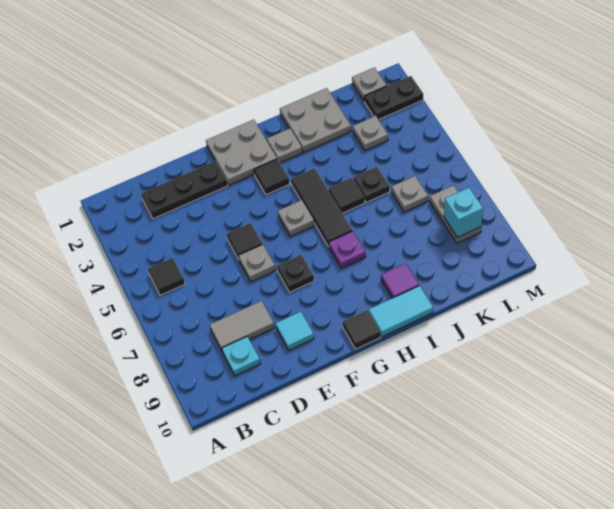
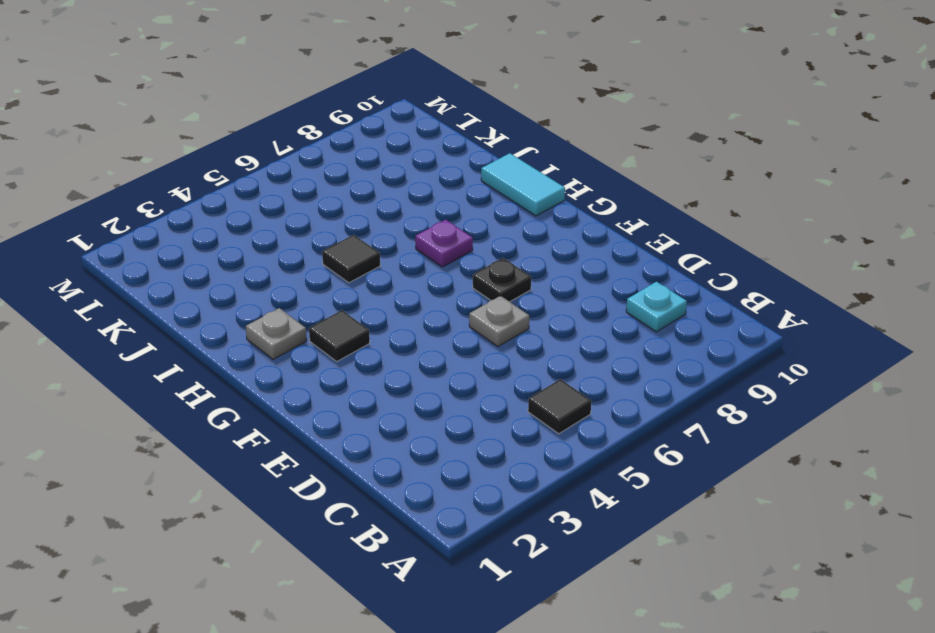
none -> black plate C2:E2 level 1
none -> grey tile C8:D8 level 1
none -> black tile E5 level 1

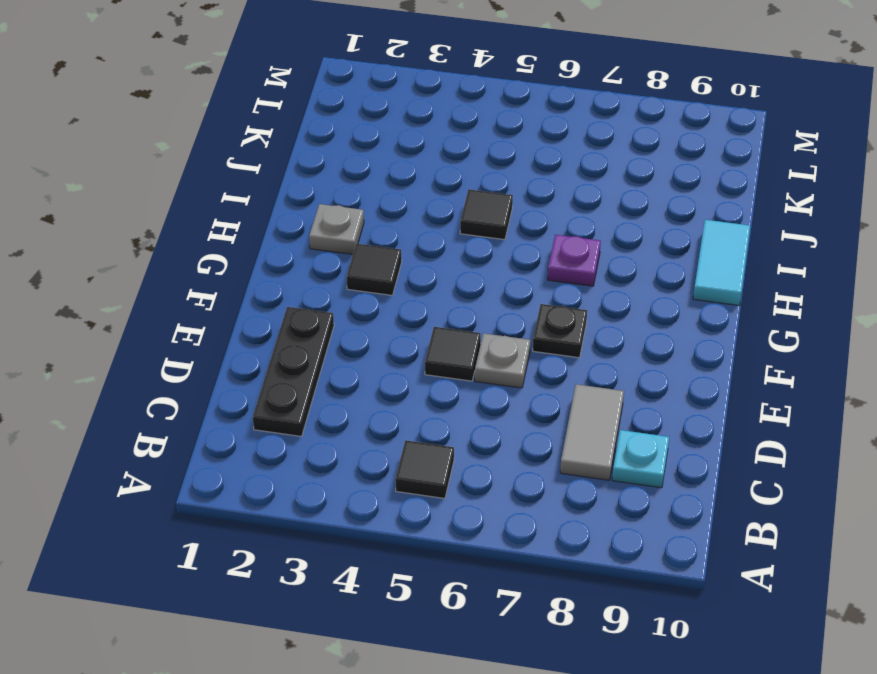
none -> cyan tile E9 level 1
none -> grey plate F1:G2 level 1
none -> grey plate G5 level 1

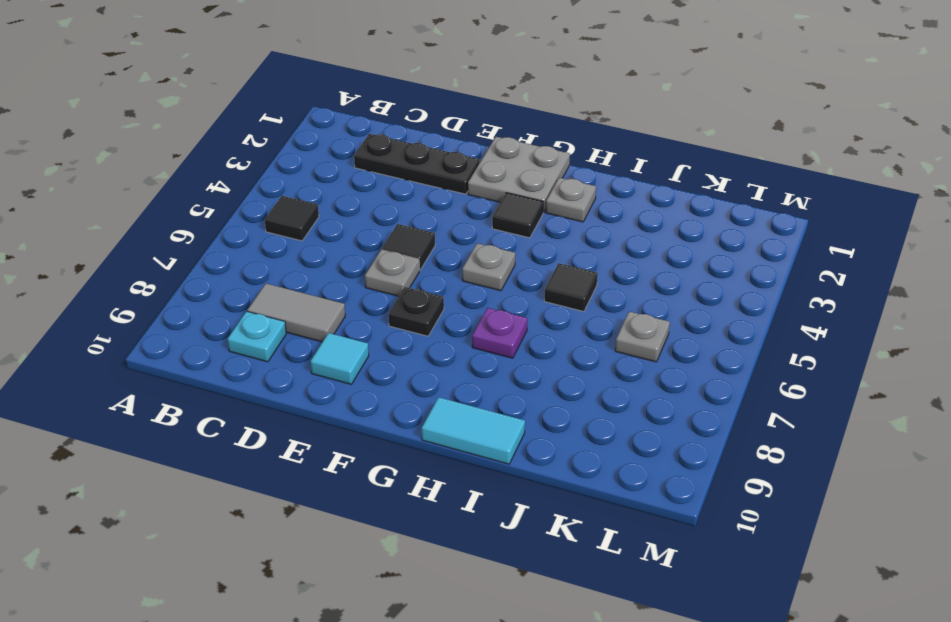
none -> black tile G10 level 1
none -> black tile H4:H6 level 1
none -> grey plate I1:J2 level 1

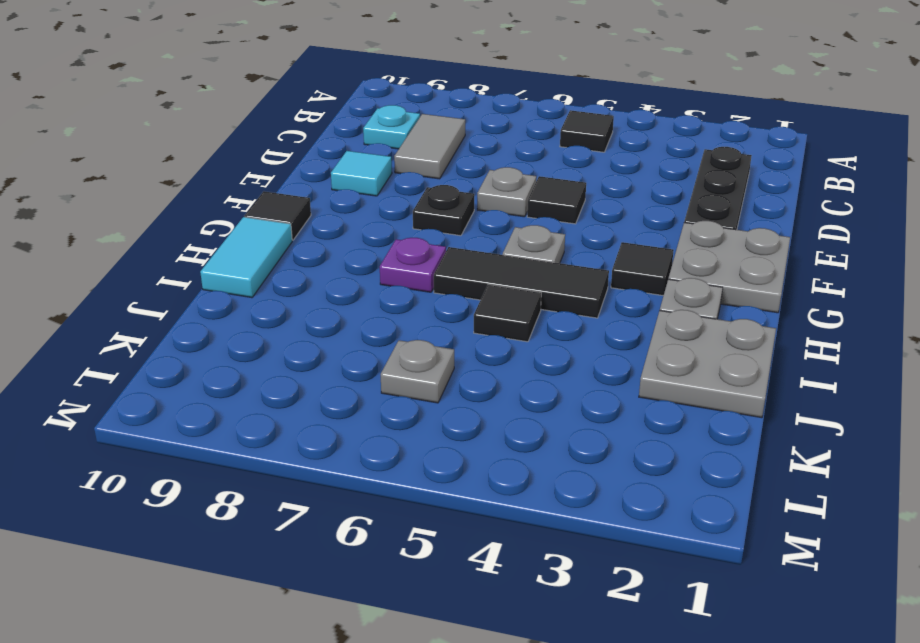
none -> purple tile I9 level 1
none -> black plate J5 level 1
none -> grey plate K3 level 1

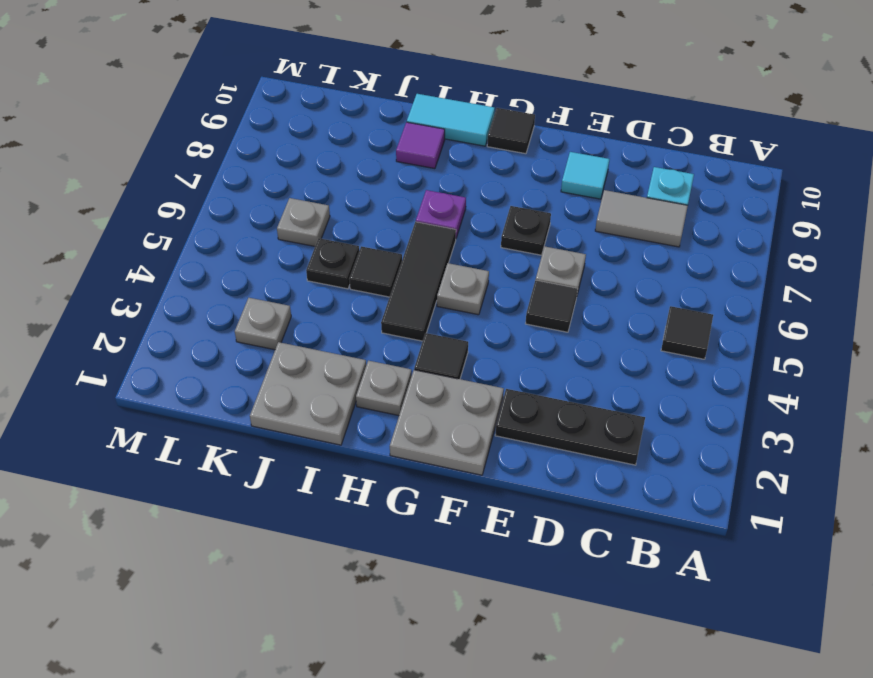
none -> grey plate L1 level 1
none -> black plate L2:M2 level 1
none -> grey plate L7:L8 level 1

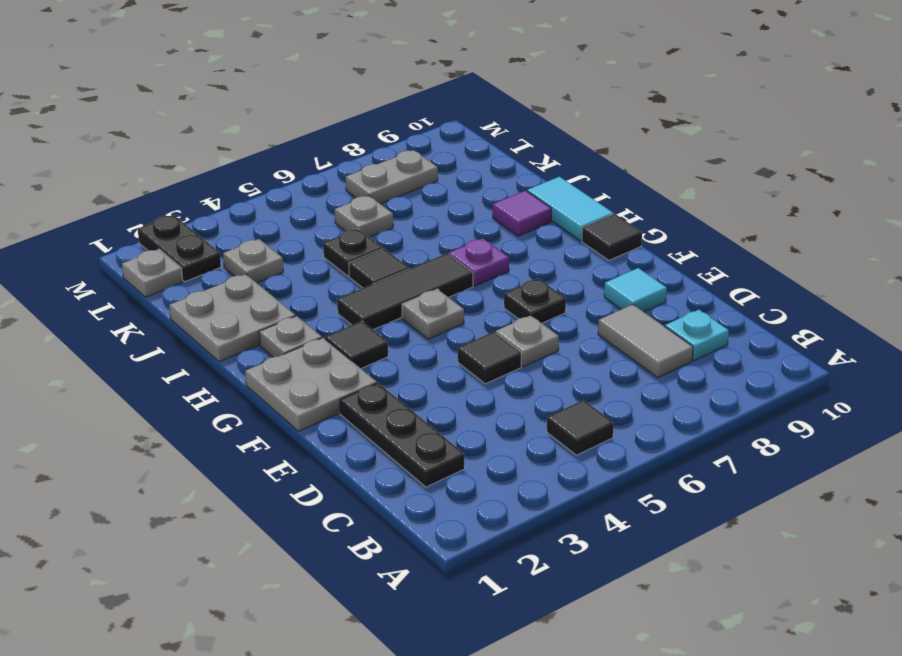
none -> cyan brick L8 level 2

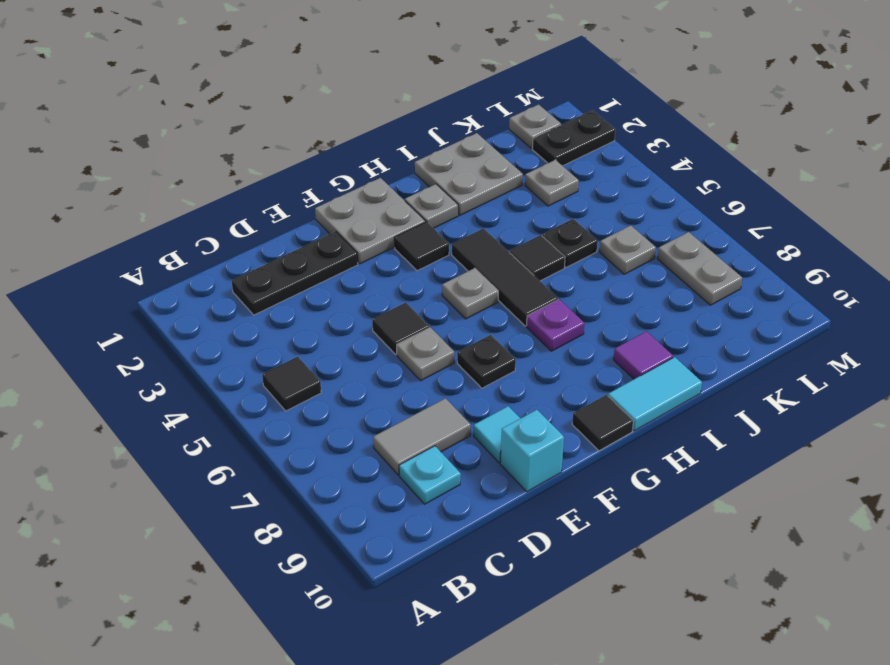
cyan brick E10 level 1 -> cyan brick L8 level 2

